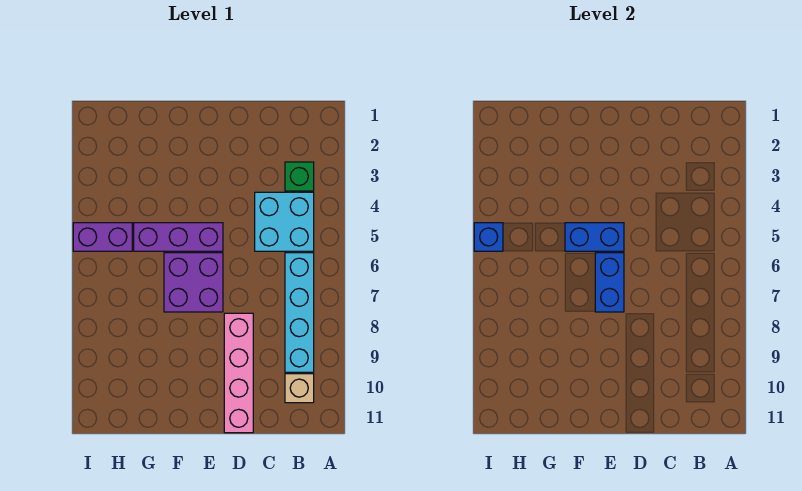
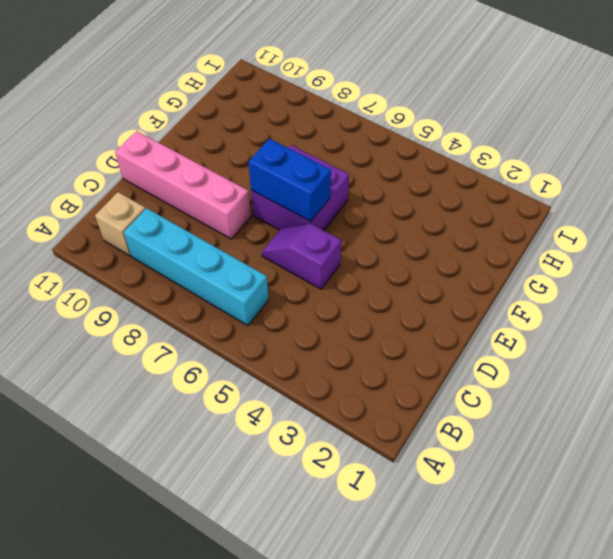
purple slope D5:D6 level 1 top 5 -> none
none -> green brick B3 level 1
none -> cyan brick B4:C5 level 1

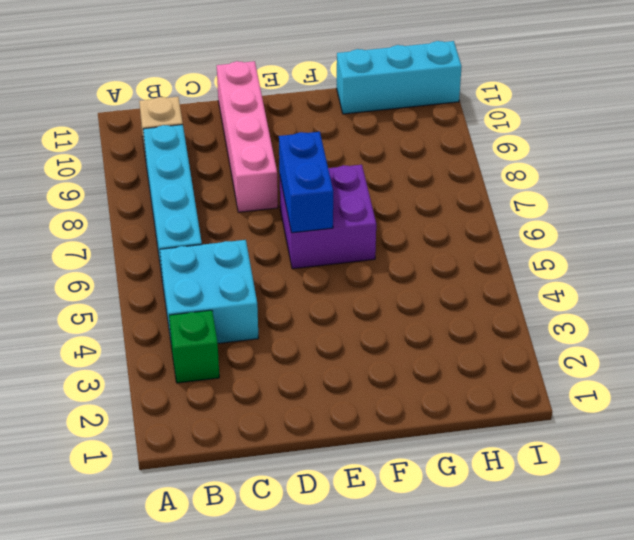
cyan brick G11:I11 level 1 -> none
none -> purple brick E5:G5 level 1
none -> purple brick H5:I5 level 1

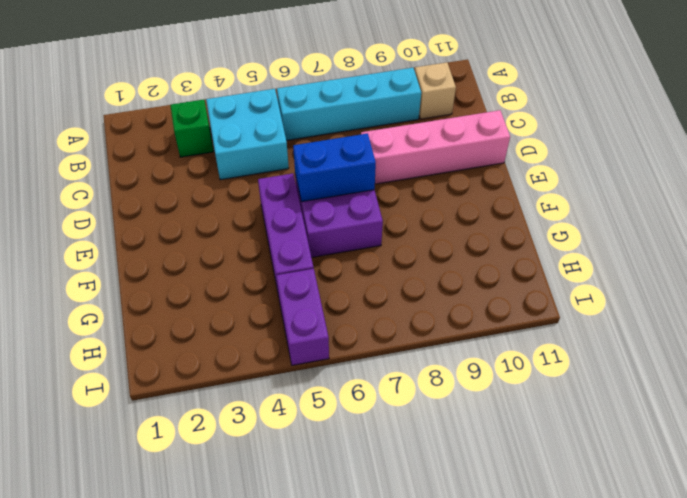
none -> blue brick E5:F5 level 2
none -> blue brick I5 level 2

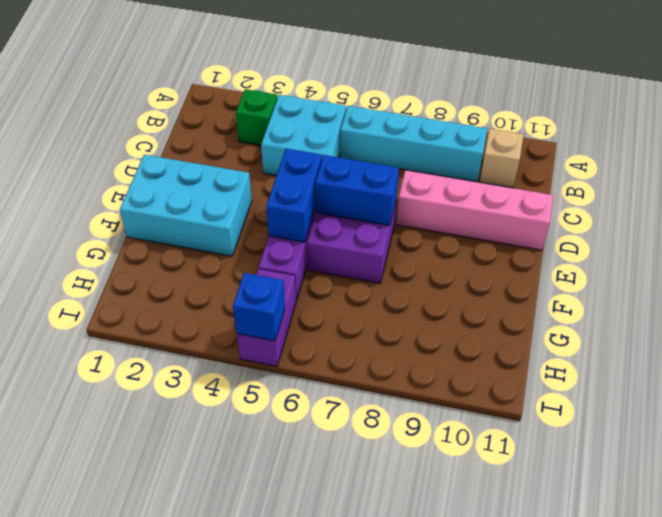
cyan brick E1:F3 level 1 -> none

